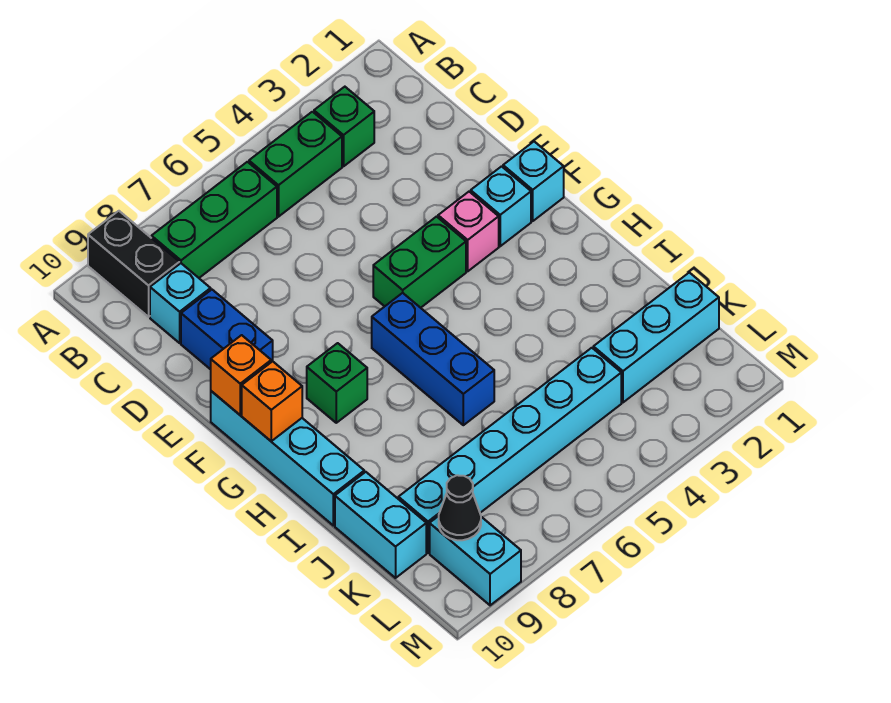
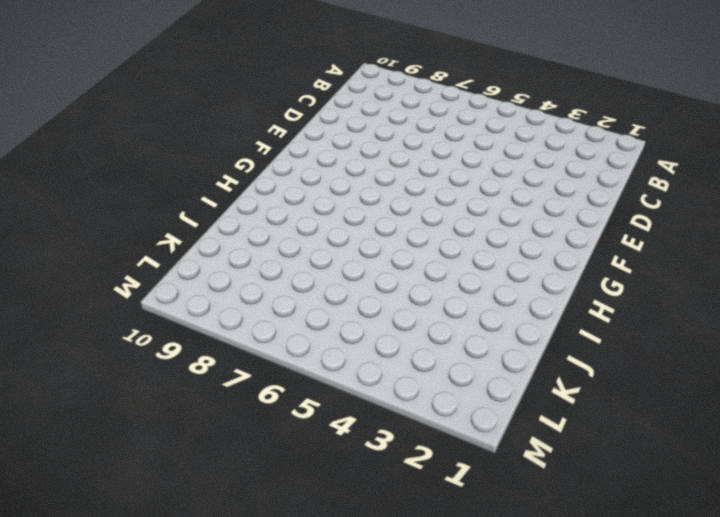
none -> black brick A9:B9 level 1
none -> green brick B3 level 1
none -> green brick B4:B5 level 1

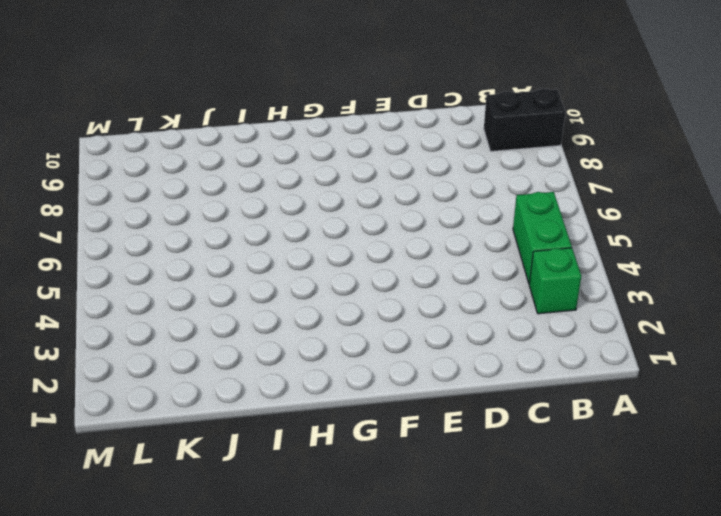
none -> green brick B6:B8 level 1
none -> cyan brick C9 level 1
none -> blue brick D9:E9 level 1

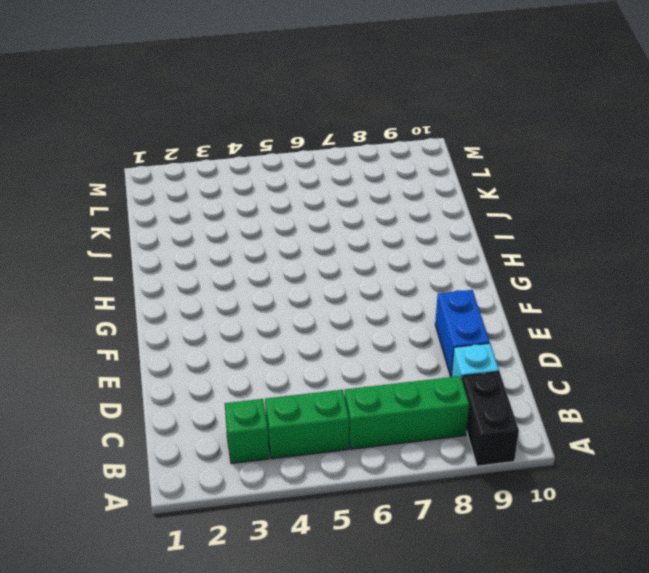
none -> cyan brick F1 level 1
none -> cyan brick F2 level 1
none -> pink brick F3 level 1

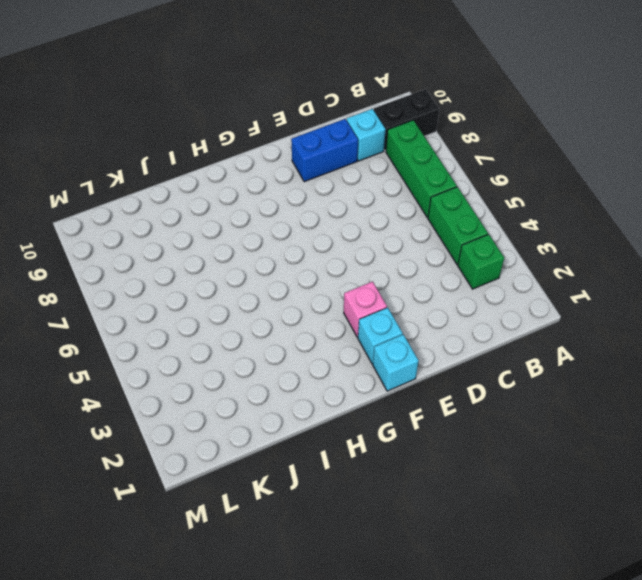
none -> green brick F4:F5 level 1
none -> cyan brick F10:I10 level 1
none -> blue brick G6:I6 level 1

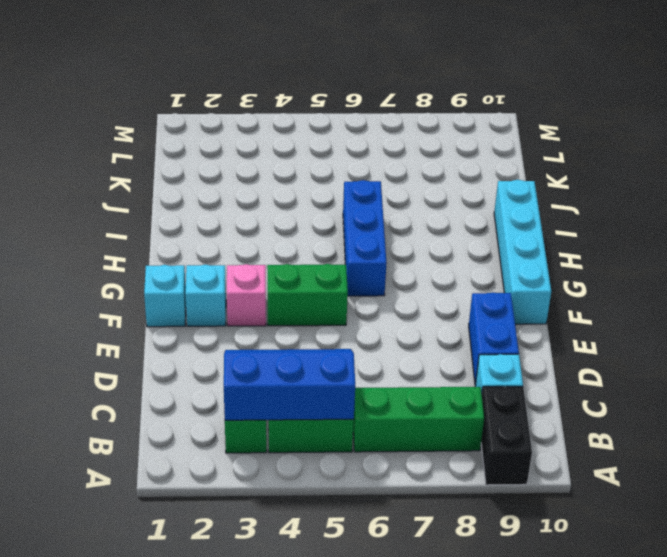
blue slope B3:C5 level 2 top B -> none
none -> green brick G8 level 1
none -> cyan brick J10:K10 level 1
none -> cyan brick K1:K3 level 1

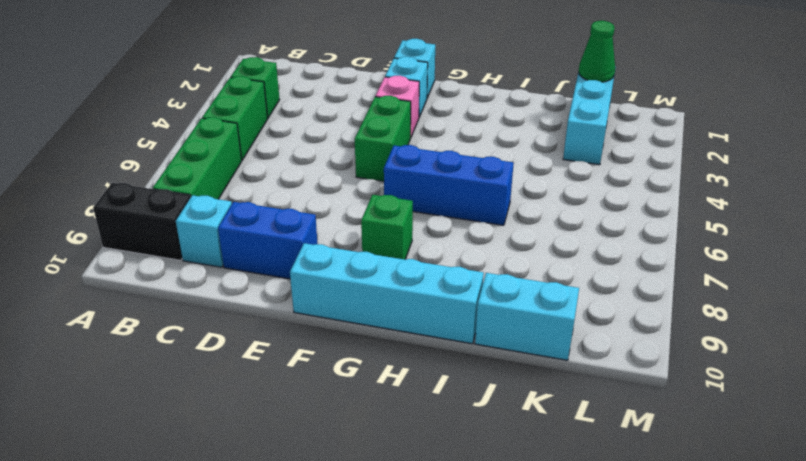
green cone K1 level 2 -> none
none -> cyan brick K4:K9 level 1
none -> cyan brick L9:M9 level 1
none -> orange brick F10 level 2

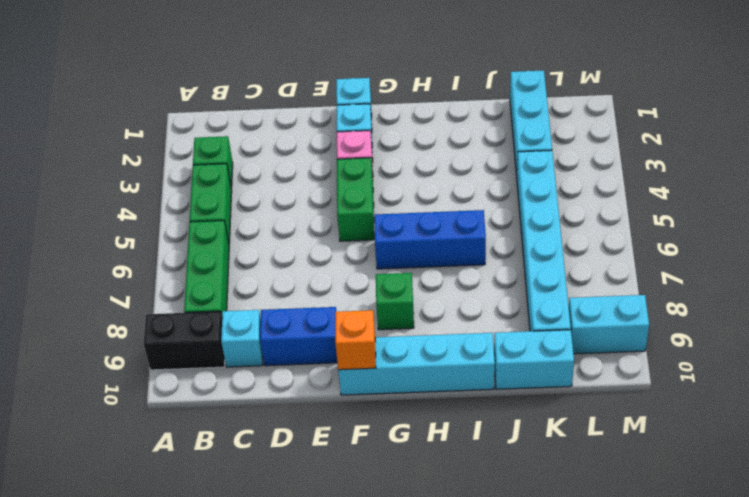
none -> orange brick G10 level 2
none -> black cone L9 level 2

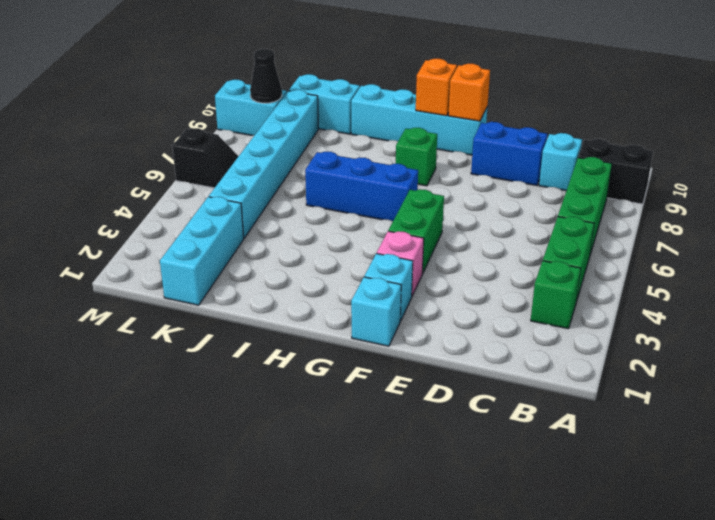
black slope L6:M6 level 1 top M -> none

